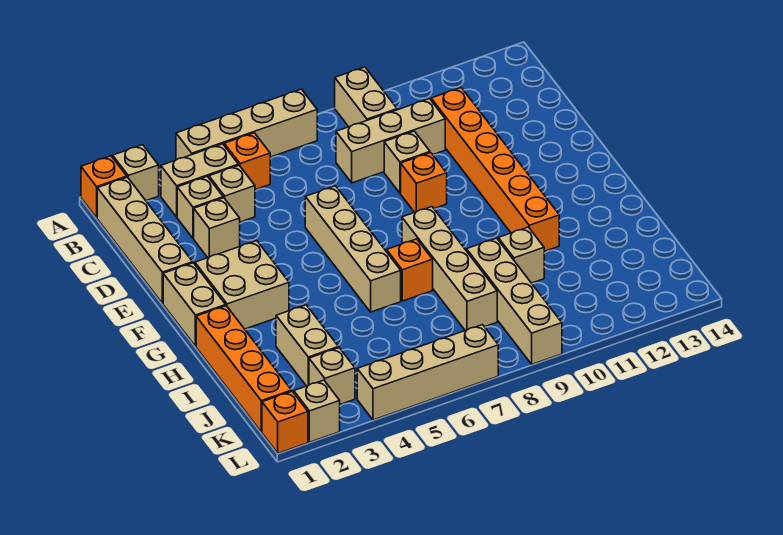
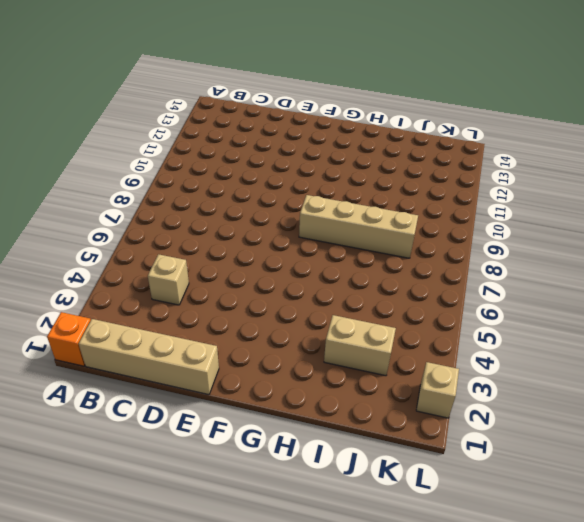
none -> tan brick A2 level 1
none -> tan brick A4:A7 level 1
none -> tan brick A9:B9 level 1

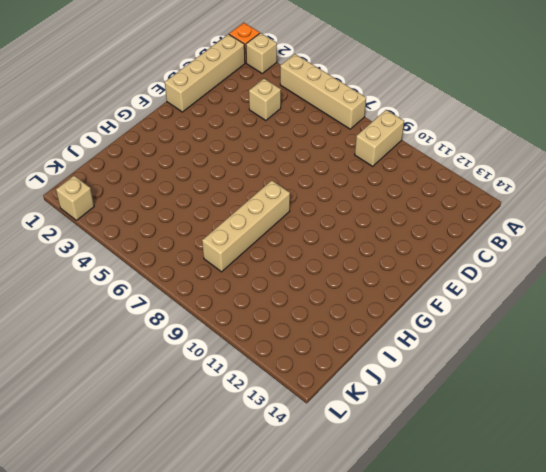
none -> tan brick B3:B4 level 1
none -> orange brick B5 level 1
none -> tan brick C3 level 1

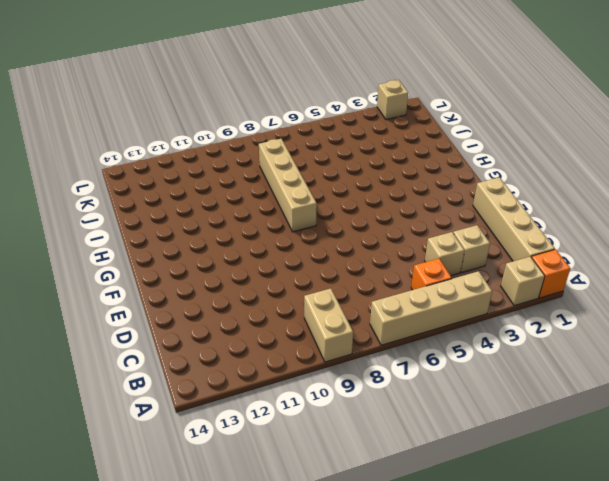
none -> tan brick B3:B4 level 1
none -> tan brick C8:C10 level 1
none -> orange brick C11:H11 level 1

